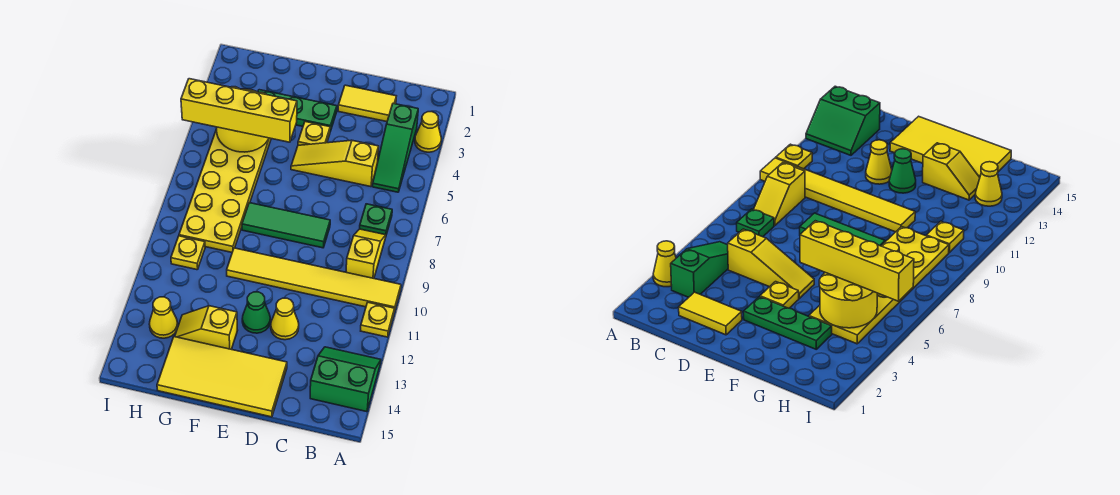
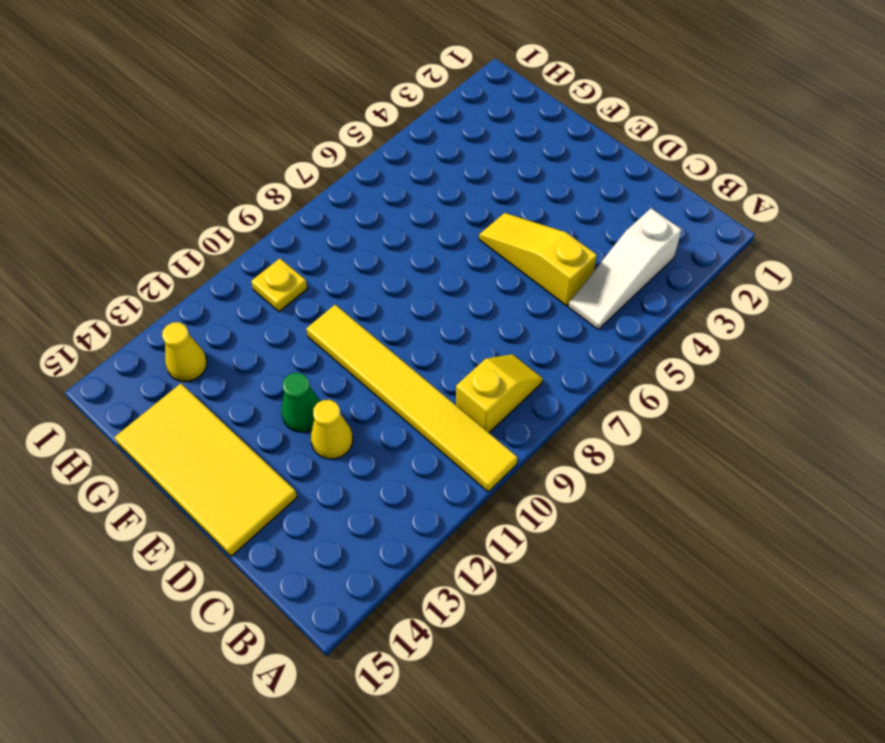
white slope B3:B5 level 1 top 3 -> green slope B3:B5 level 1 top 3
none -> yellow cone A3 level 1
none -> yellow plate A11 level 1
none -> green slope A13:B14 level 1 top 14

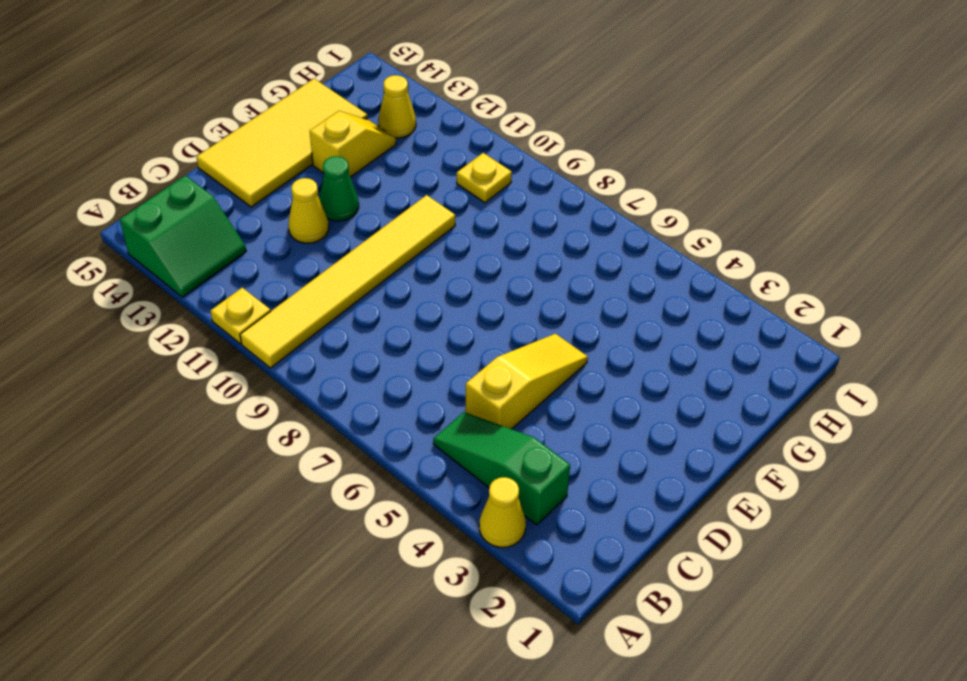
none -> green plate B7 level 1
none -> yellow slope B8:B9 level 1 top 9
none -> yellow tile C2:D2 level 1

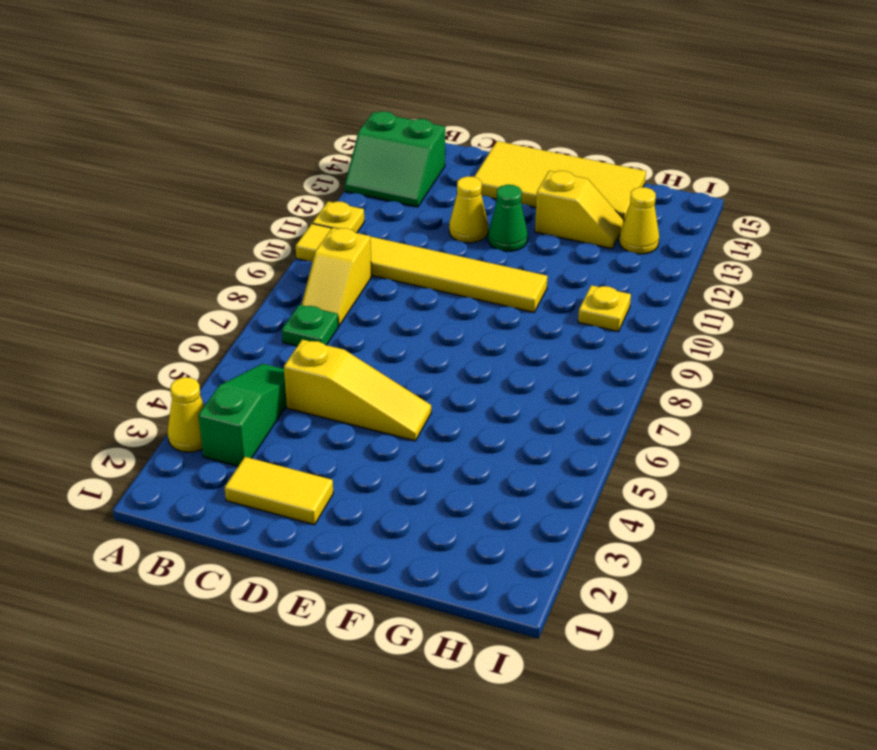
none -> green tile D8:F8 level 1
none -> green plate E3:G3 level 1
none -> yellow plate E4 level 1

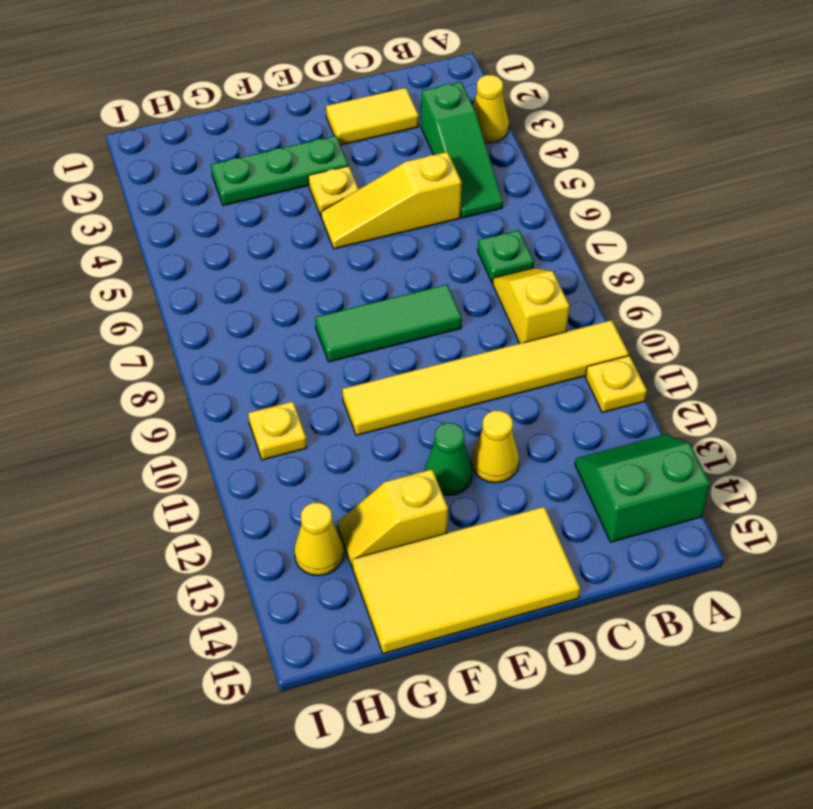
none -> yellow plate G4:H9 level 1
none -> yellow round brick G4:H5 level 2
none -> yellow brick F5:I5 level 3

